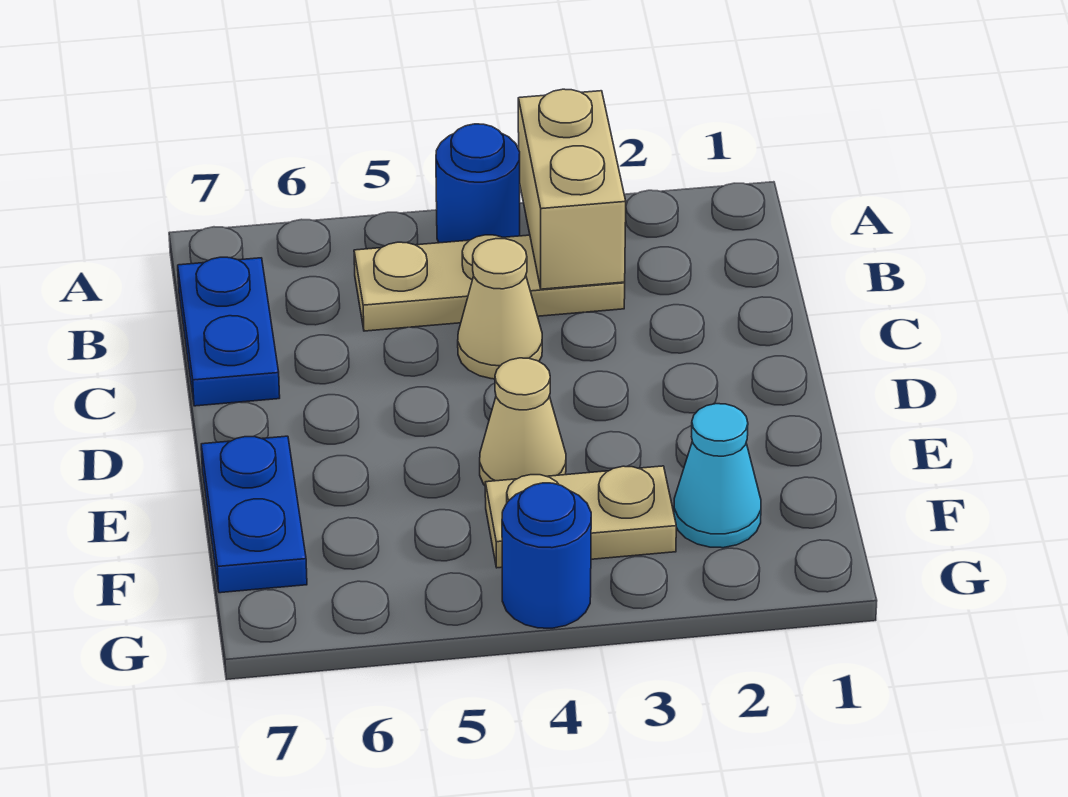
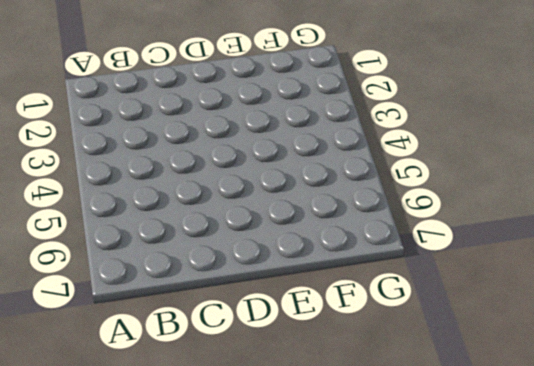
none -> blue round brick A4 level 1
none -> tan plate B3:B5 level 1

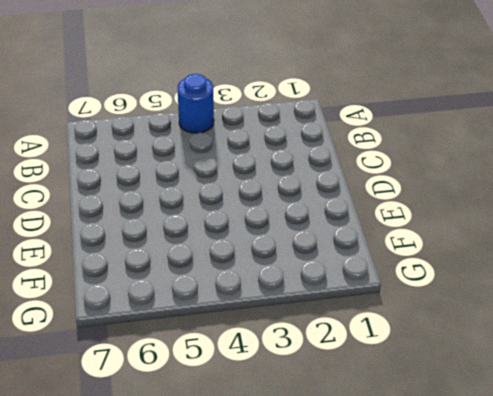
none -> tan plate B3:B5 level 1
none -> blue plate B7:C7 level 1

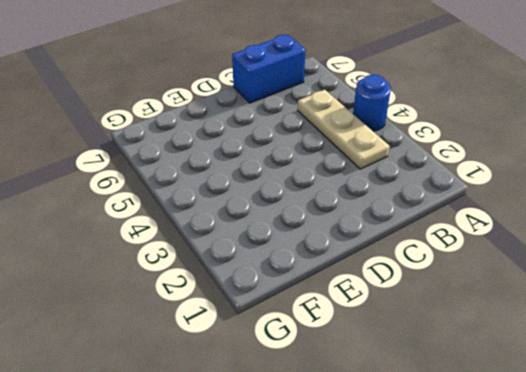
blue brick B7:C7 level 1 -> blue plate B7:C7 level 1
none -> tan cone C4 level 1
none -> tan cone E4 level 1

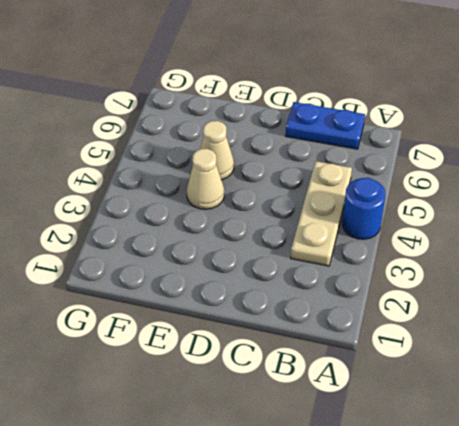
tan cone E5 level 1 -> tan cone C4 level 1
none -> blue plate E7:F7 level 1
none -> cyan cone F2 level 1

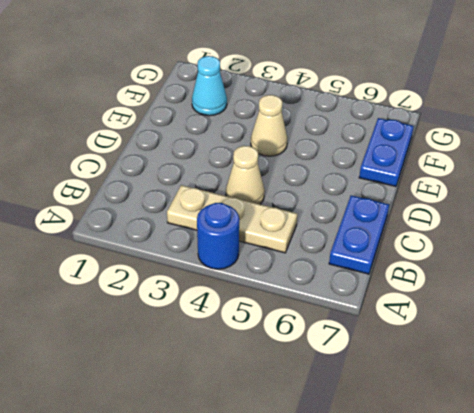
none -> tan plate F3:F4 level 1
none -> blue round brick G4 level 1

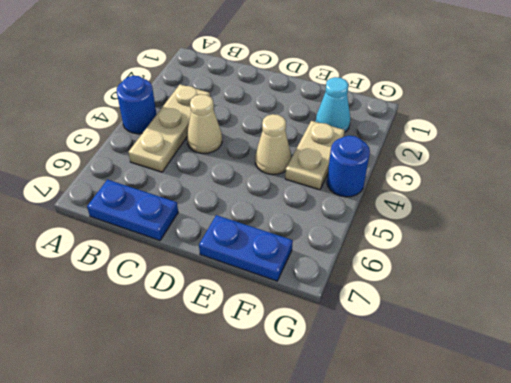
none -> tan brick A3:B3 level 2

